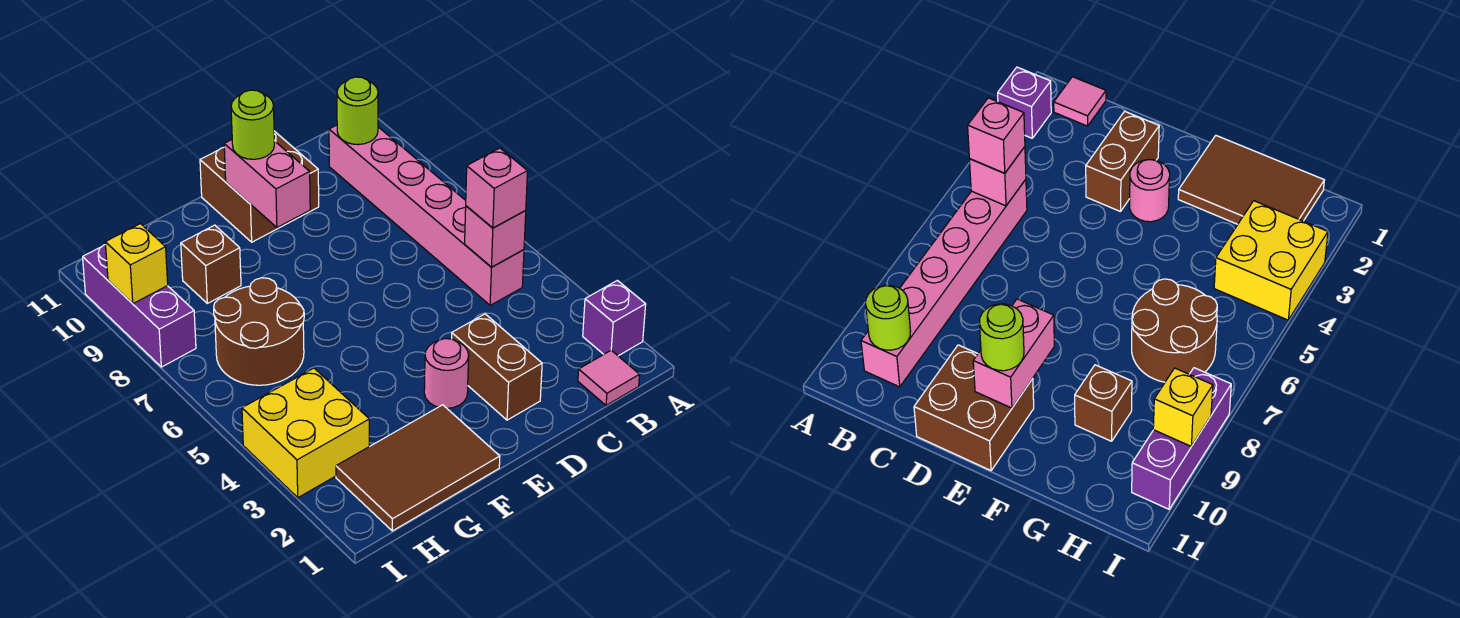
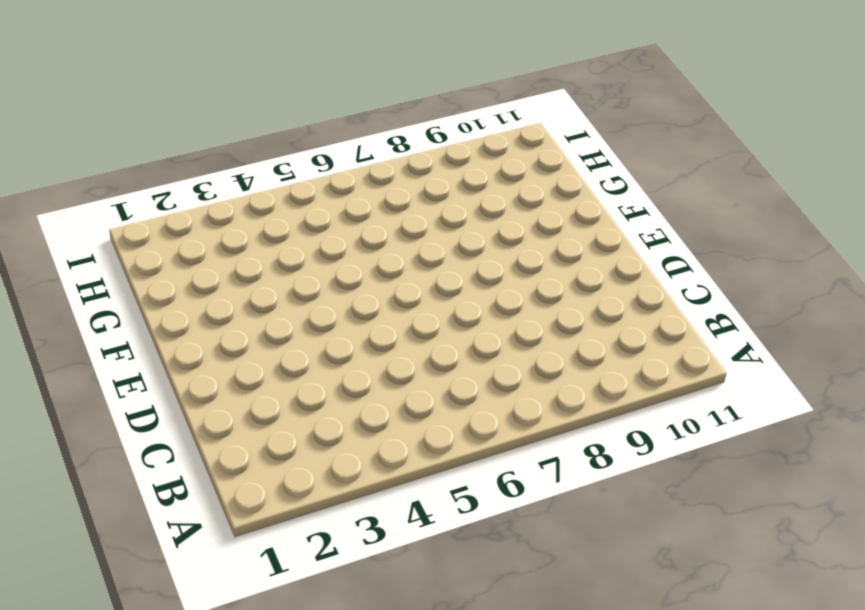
none -> purple brick A2 level 1
none -> pink tile B1 level 1
none -> pink brick B5:B10 level 1

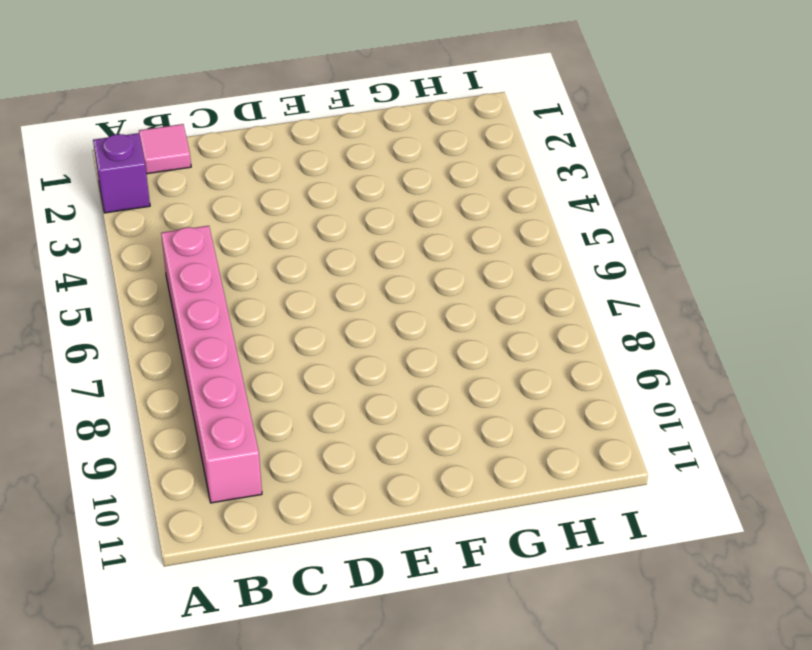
none -> brown brick D2:D3 level 1
none -> brown brick D10:E11 level 1
none -> pink round brick E3 level 1

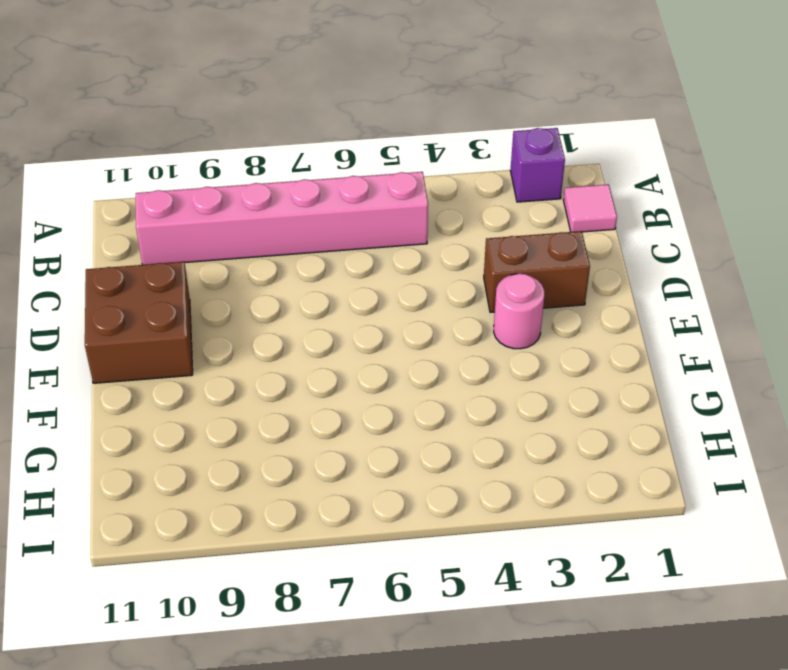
none -> brown tile F1:H2 level 1
none -> brown round brick G6:H7 level 1
none -> brown brick G9 level 1

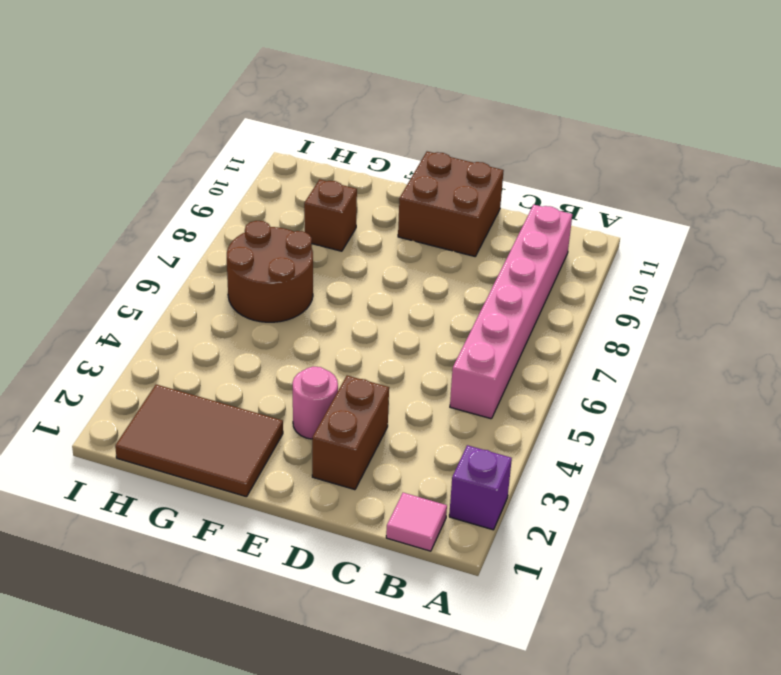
none -> yellow brick H3:I4 level 1
none -> purple brick I8:I10 level 1
none -> pink brick B5 level 2

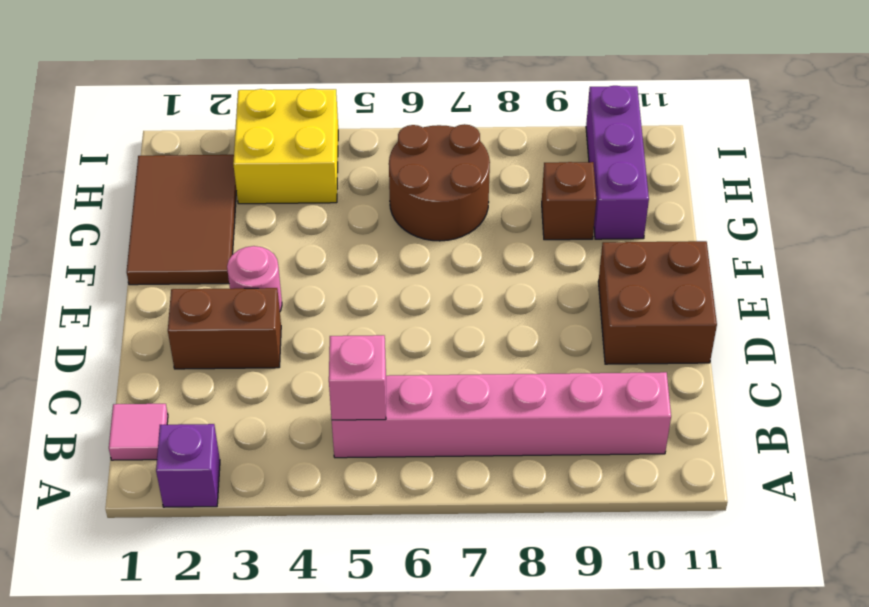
purple brick G10:I10 level 1 -> purple brick I8:I10 level 1
none -> lime round brick B10 level 2
none -> pink brick E9:E10 level 2
none -> yellow brick I9 level 2

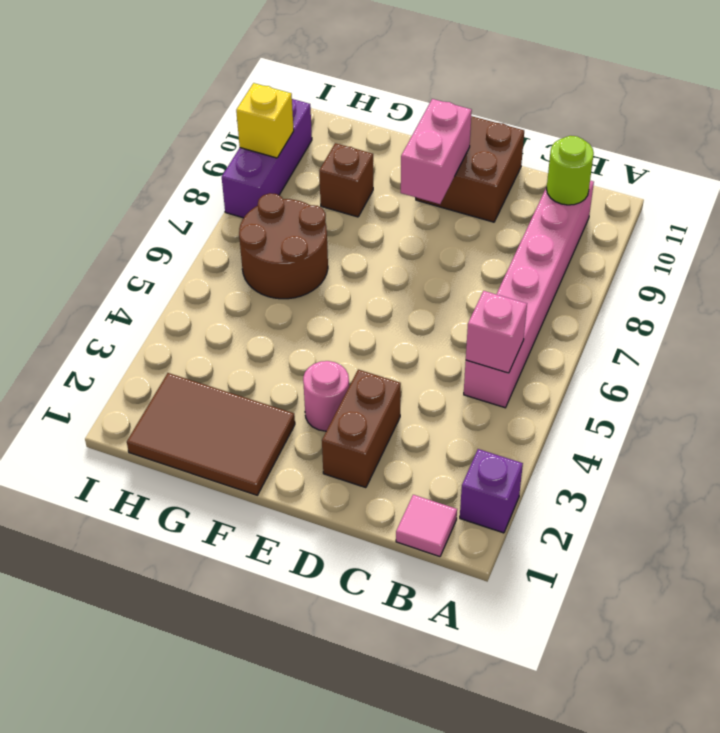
none -> yellow brick H3:I4 level 1
none -> pink brick B5 level 3
none -> lime round brick E10 level 3

